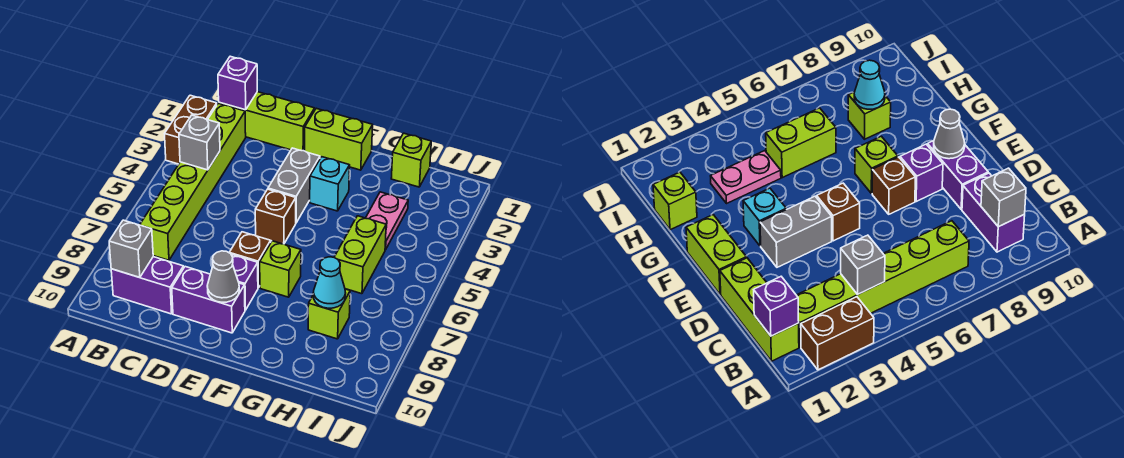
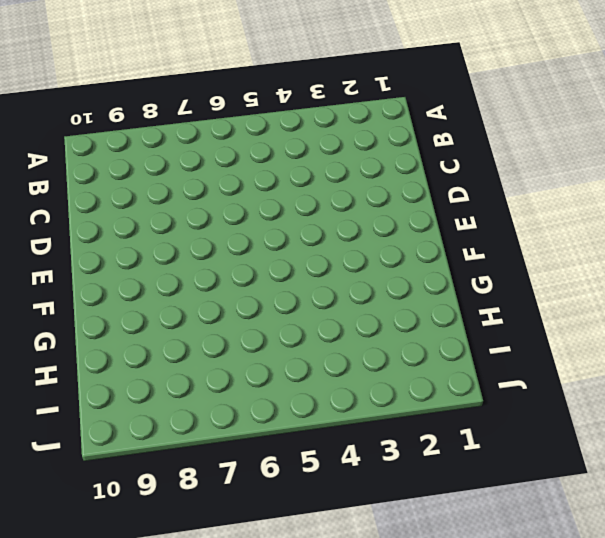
none -> brown brick A2:A3 level 1
none -> lime brick B1:D1 level 1
none -> lime brick B2:B7 level 1

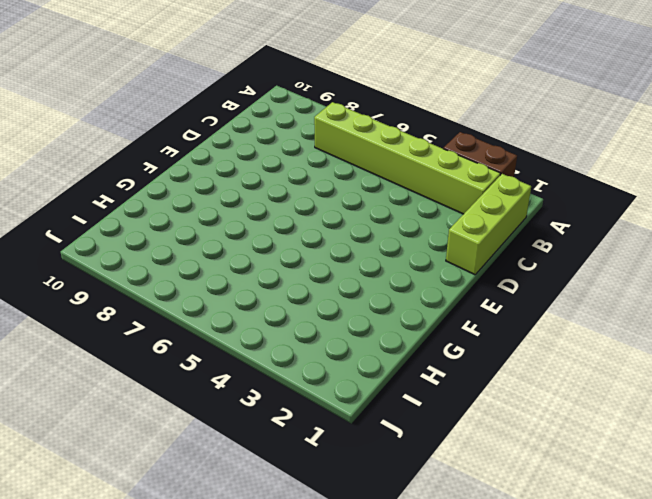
none -> purple brick B9:C9 level 1
none -> purple brick D9:E9 level 1
none -> lime brick E1:F1 level 1

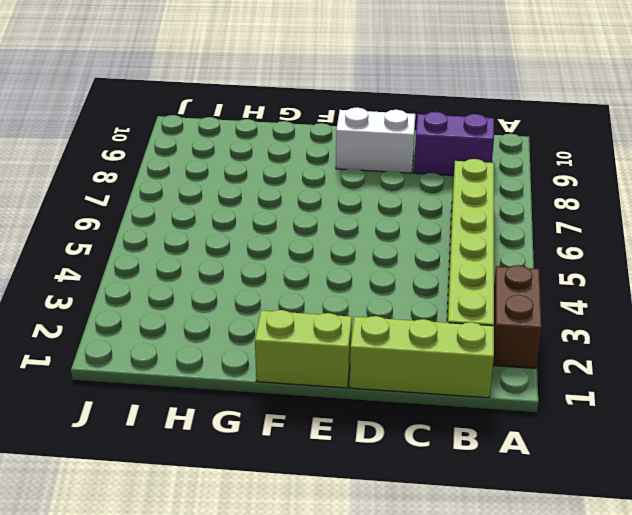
white brick D9:E9 level 1 -> purple brick D9:E9 level 1
none -> grey brick E3:E4 level 1
none -> brown brick E5 level 1
none -> brown brick E7 level 1

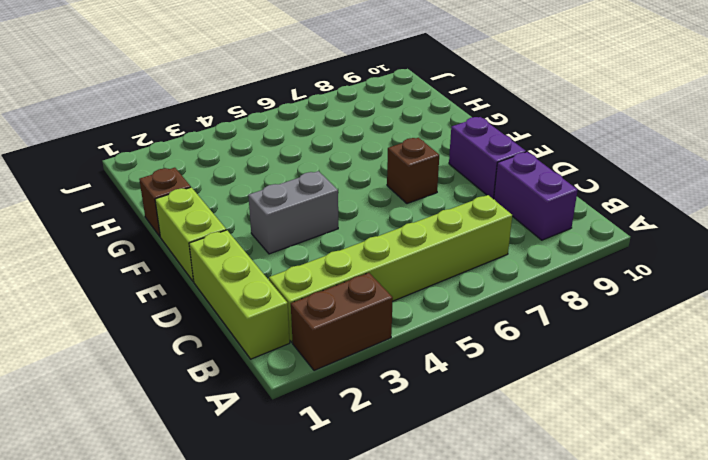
brown brick G1 level 1 -> brown brick E5 level 1
none -> purple brick E8 level 1
none -> cyan brick F3 level 1
none -> lime brick F7 level 1

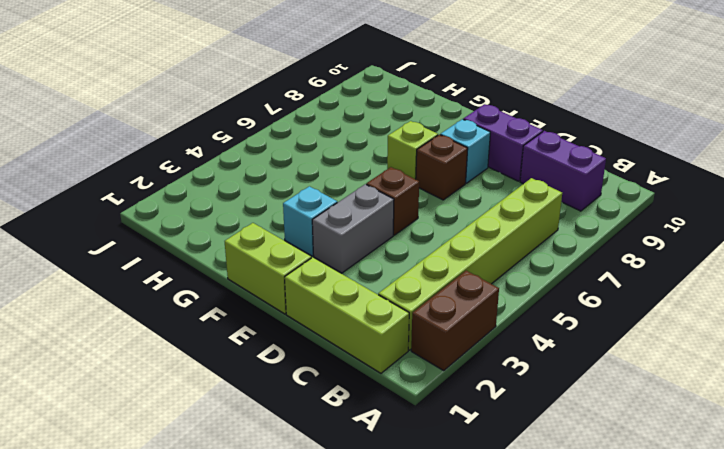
cyan brick E8 level 1 -> purple brick E8 level 1
none -> lime brick H1 level 1
none -> pink plate H3:H4 level 1
none -> lime brick H5:H6 level 1

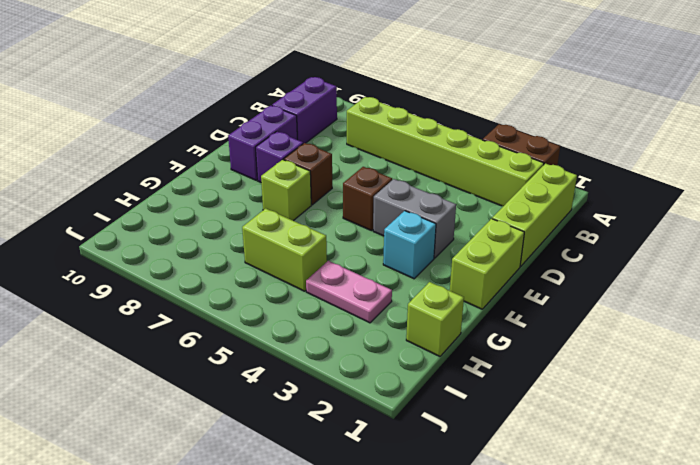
none -> lime brick H8 level 1
none -> purple brick B1 level 2
none -> grey brick B4 level 2

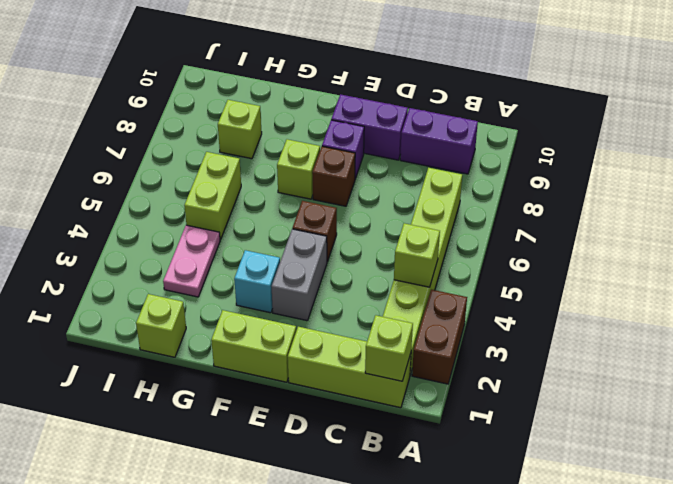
lime brick B1 level 2 -> purple brick B1 level 2
lime brick B4 level 2 -> grey brick B4 level 2
none -> grey brick B9 level 2
none -> grey cone E9 level 2
none -> cyan cone H8 level 2

